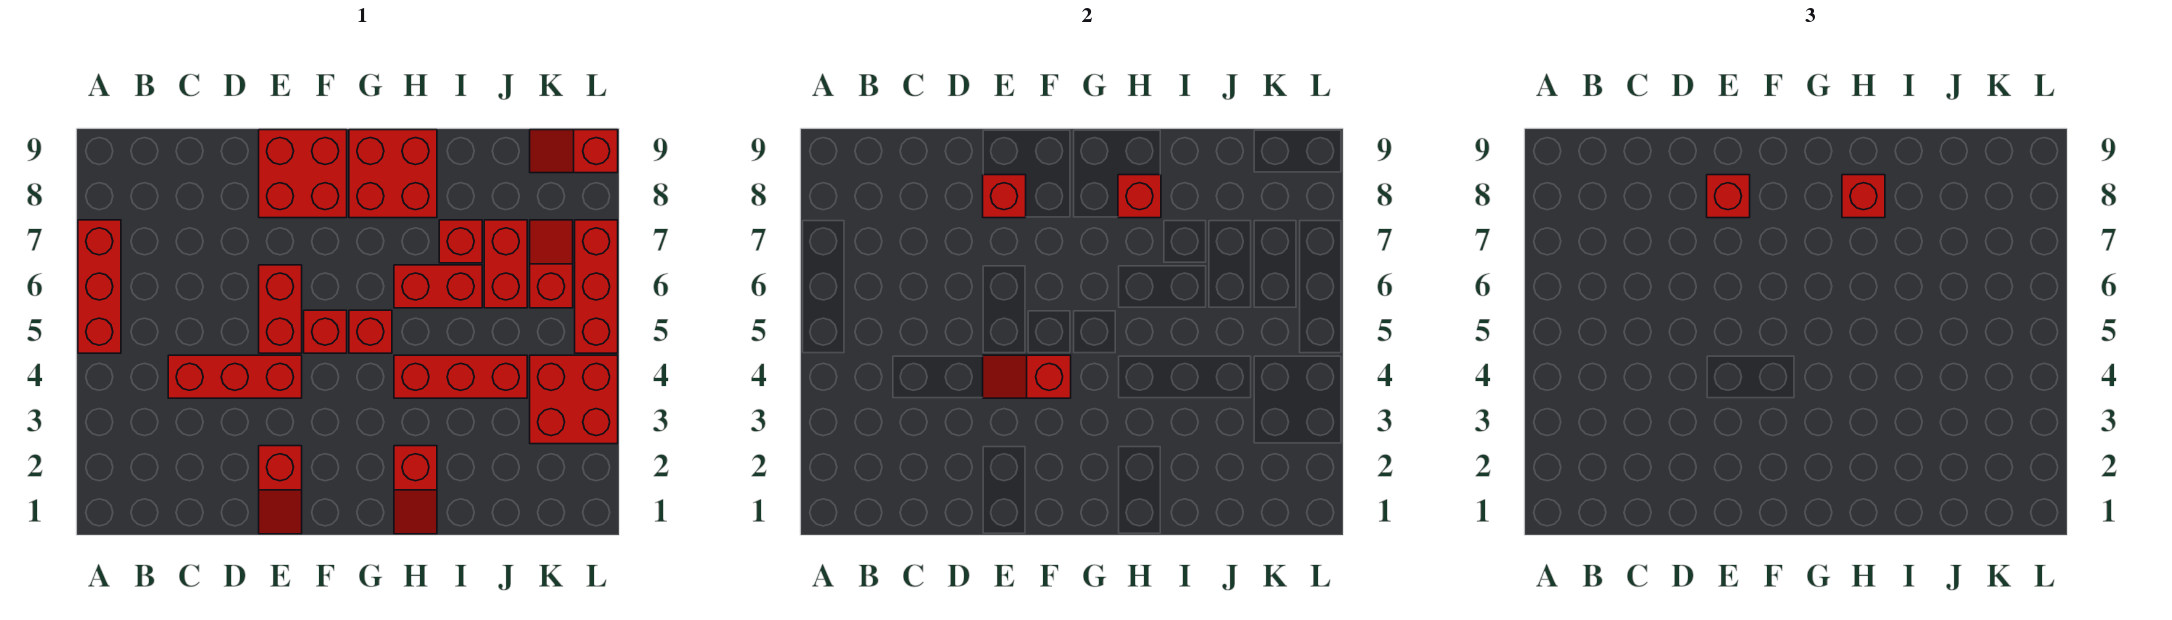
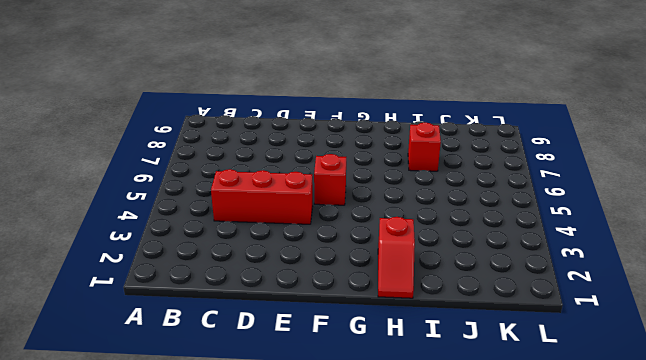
none -> red brick A5:A7 level 1
none -> red slope E1:E2 level 1 top 2
none -> red brick E5:E6 level 1

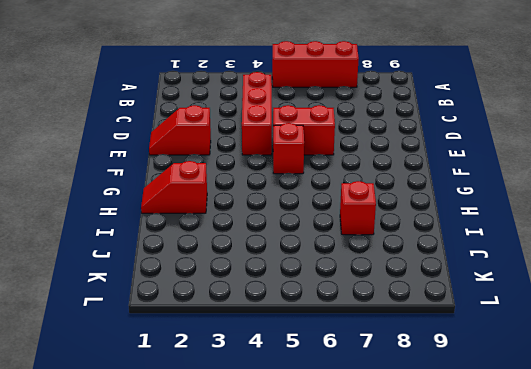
none -> red brick E8:F9 level 1
none -> red brick G5 level 1
none -> red brick G8:H9 level 1

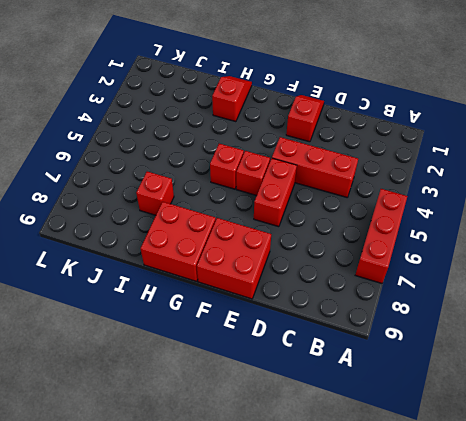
none -> red brick H4:J4 level 1
none -> red brick H6:I6 level 1
none -> red brick J6:J7 level 1

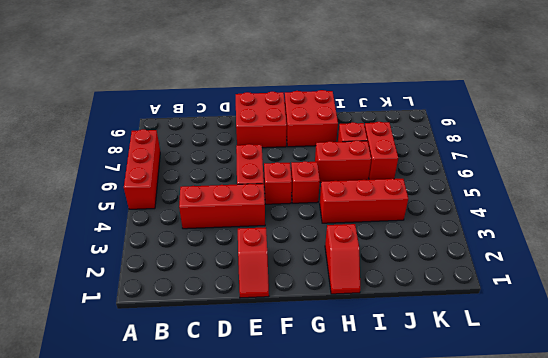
none -> red brick K3:L4 level 1
none -> red slope K6:K7 level 1 top 6
none -> red slope K9:L9 level 1 top L

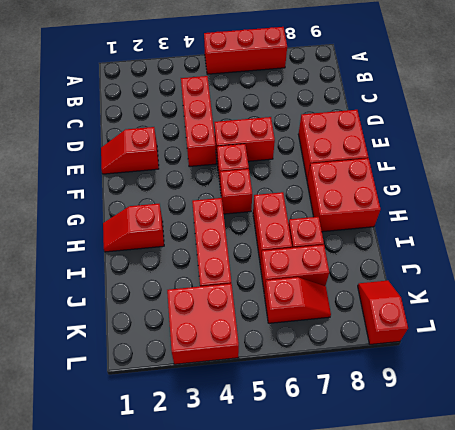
none -> red brick L5:L7 level 1
none -> red slope E4:F4 level 2 top F
none -> red brick E8 level 2

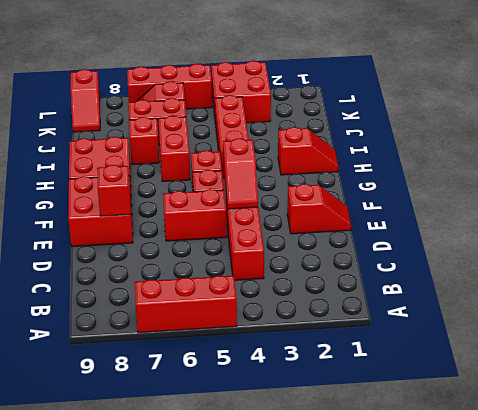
none -> red brick H8 level 2
none -> red brick E8 level 3
none -> red brick H8 level 3

